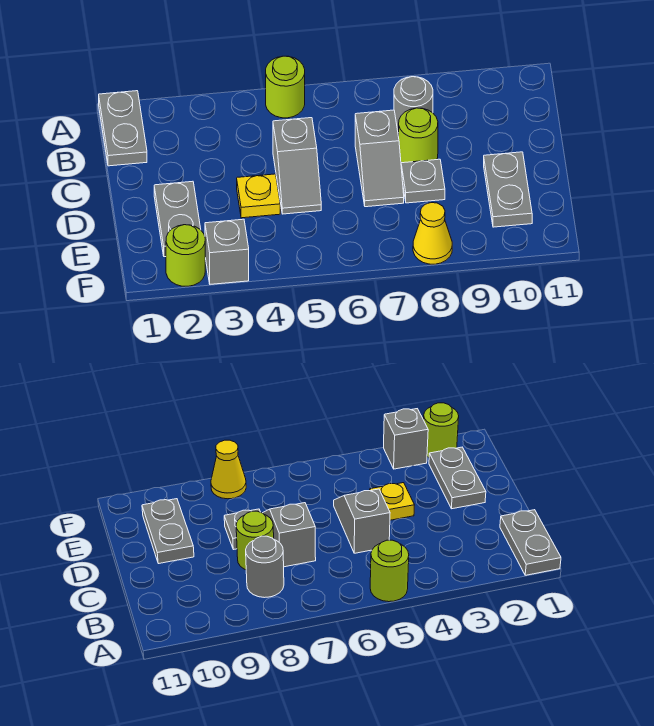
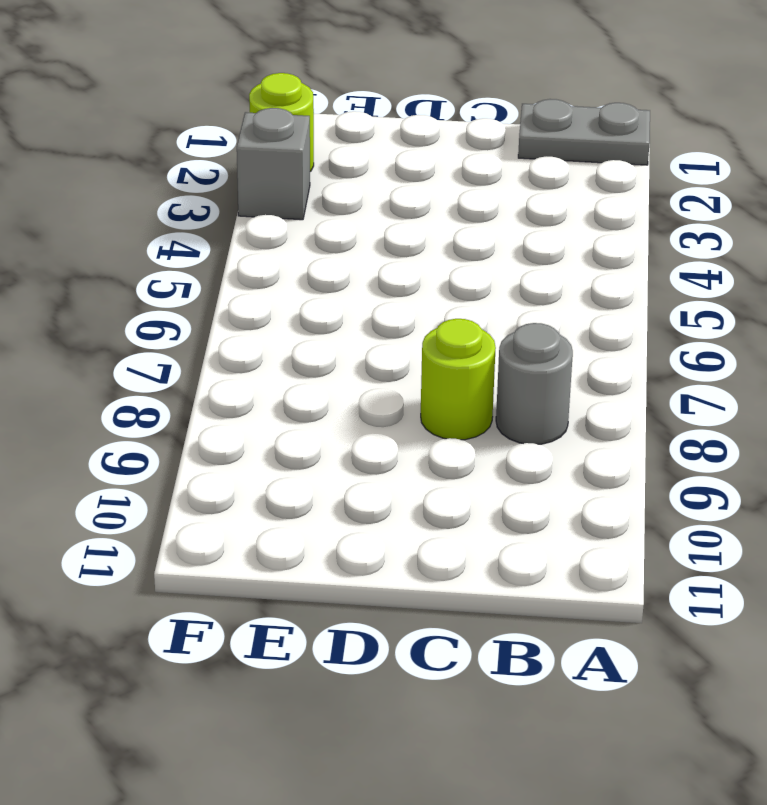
none -> lime round brick A5 level 1
none -> grey slope C5:D5 level 1 top C
none -> grey slope C7:D7 level 1 top C

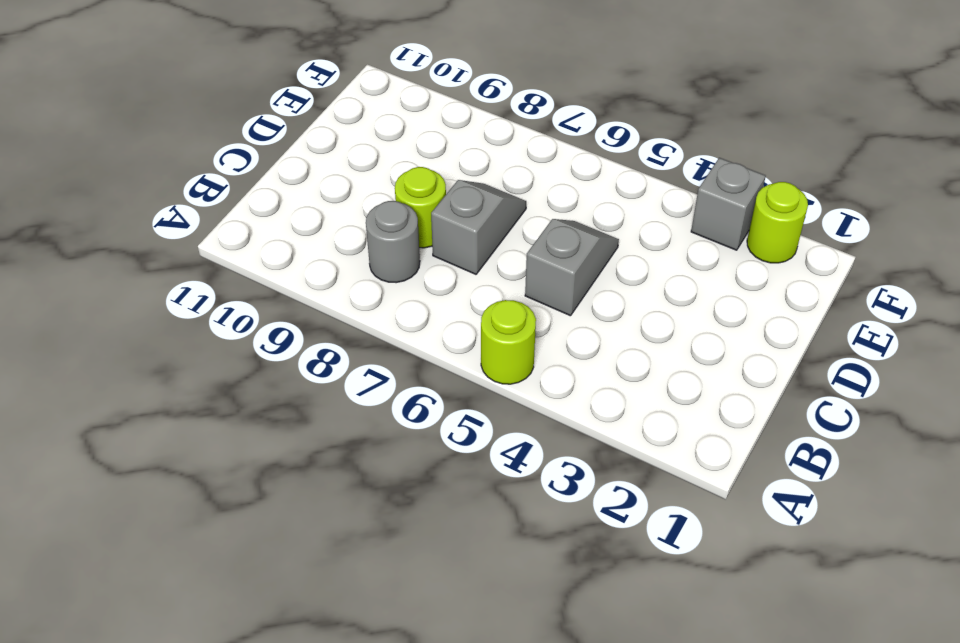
none -> grey plate A1:B1 level 1
none -> grey plate D2:E2 level 1
none -> yellow plate D4 level 1

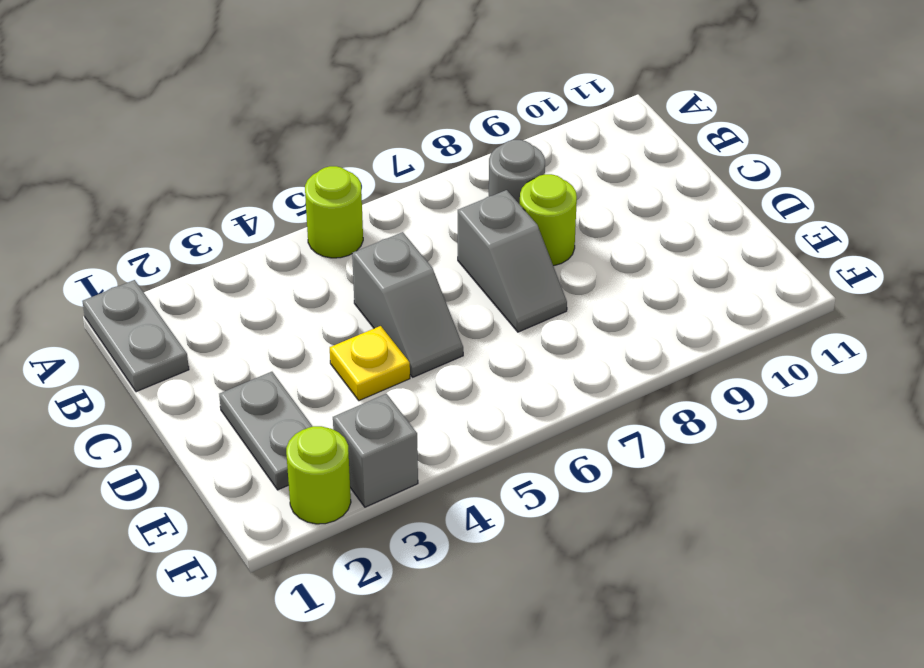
none -> grey plate D8 level 1
none -> grey plate D10:E10 level 1
none -> yellow cone F8 level 1

